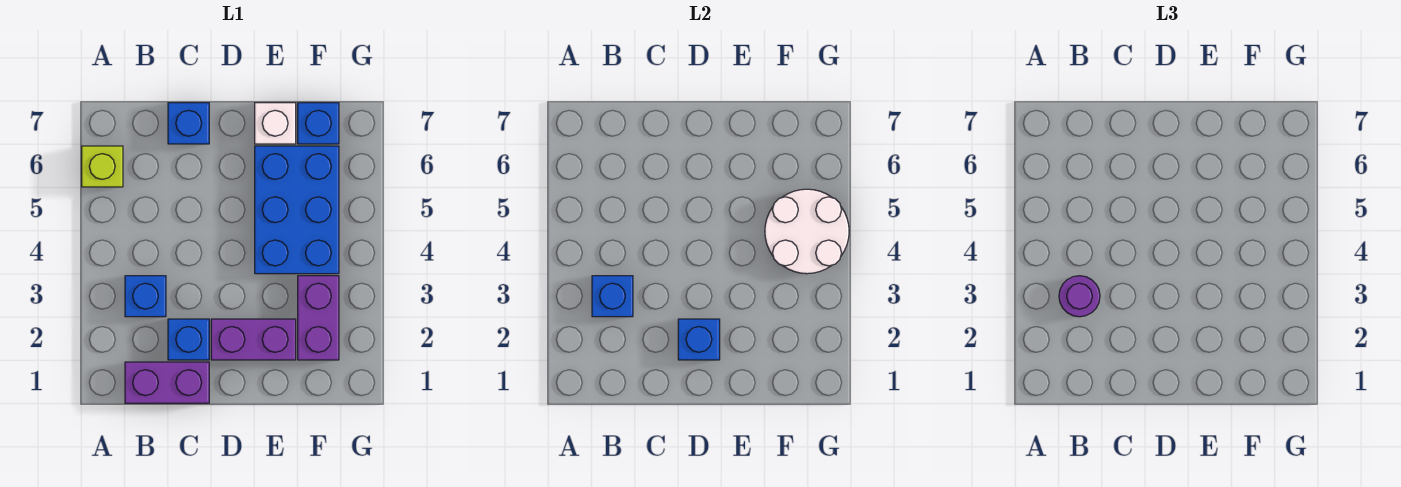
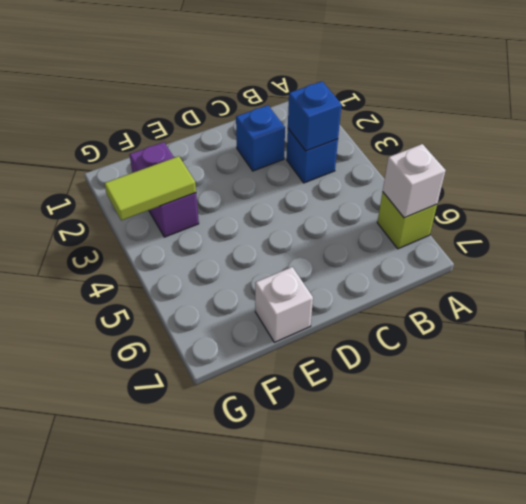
white brick A6 level 2 -> none
lime tile F3:G3 level 2 -> none
none -> purple brick B1:C1 level 1
none -> blue brick C7 level 1
none -> purple brick D2:E2 level 1

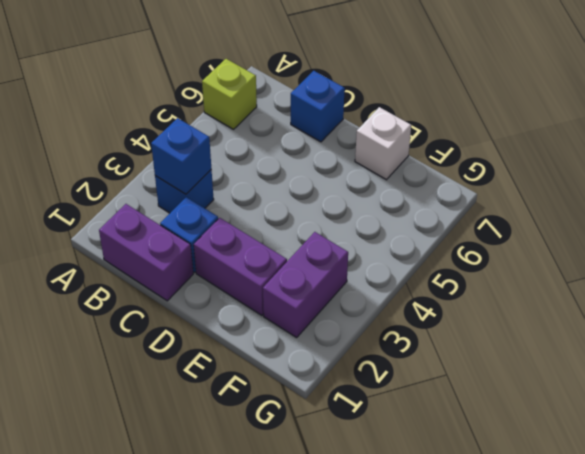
none -> blue brick E4:F6 level 1
none -> blue brick F7 level 1
none -> blue brick D2 level 2

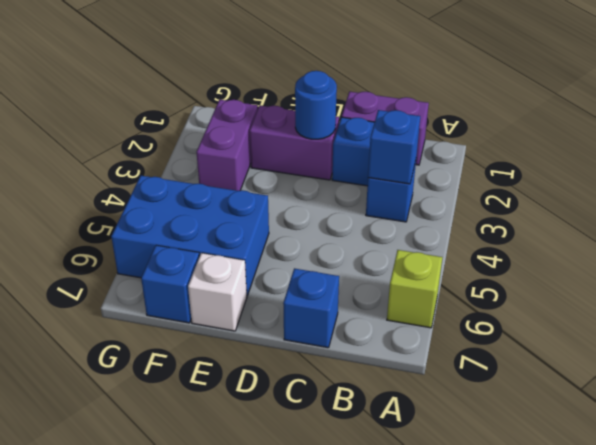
blue round brick D2 level 2 -> blue brick D2 level 2
blue brick E5:G6 level 1 -> blue brick E4:F6 level 1
none -> white round brick F4:G5 level 2
none -> purple round brick B3 level 3

